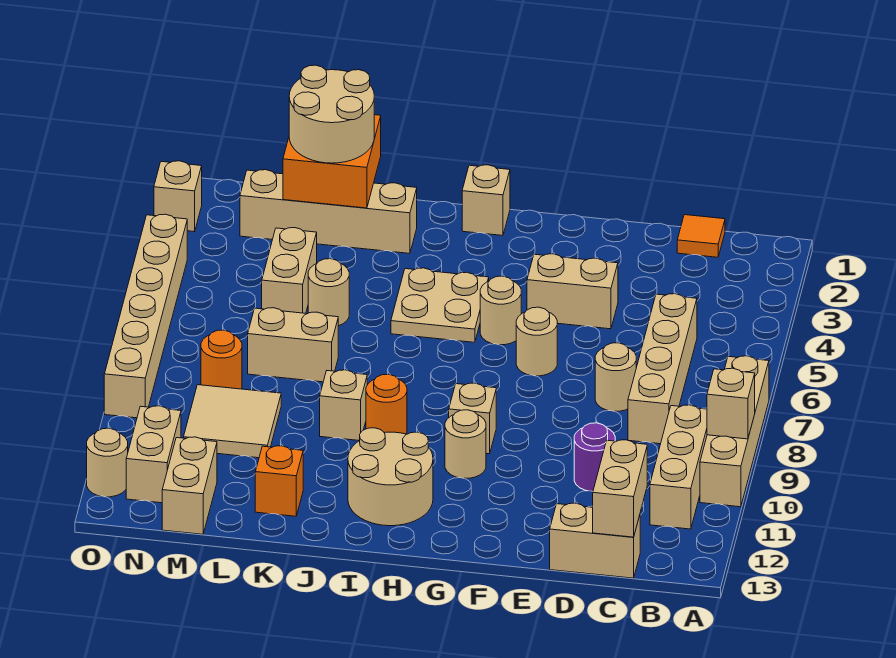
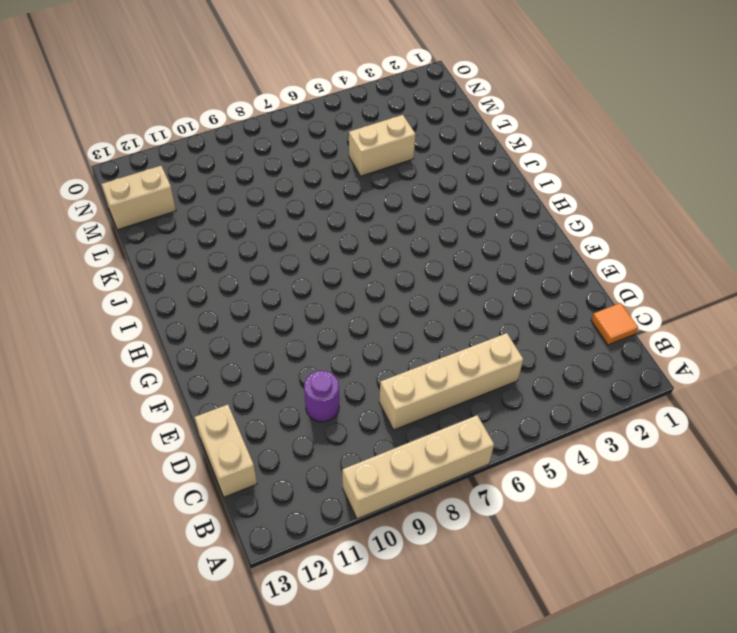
none -> tan brick B9:B11 level 1
none -> tan round brick D7 level 1
none -> tan brick E4:F4 level 1
none -> tan round brick F6 level 1

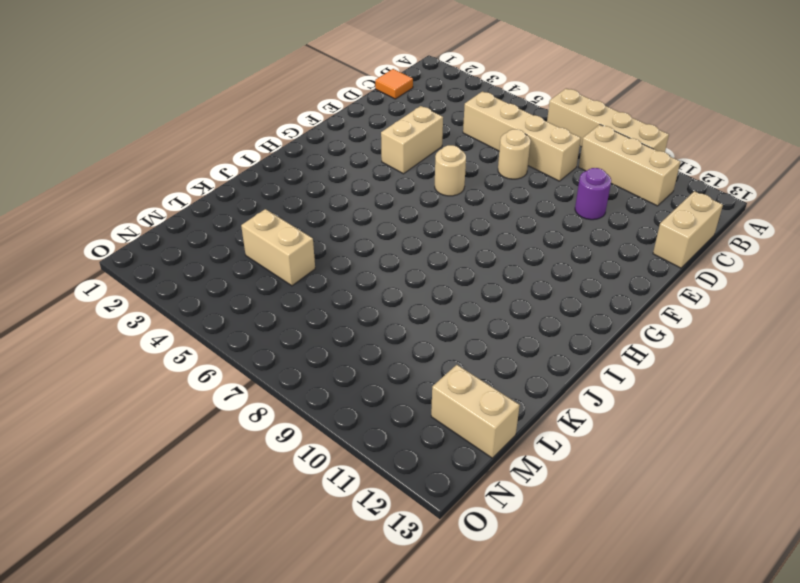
none -> tan round brick G5 level 1
none -> tan brick G9 level 1
none -> tan round brick G10 level 1
none -> tan brick H1 level 1

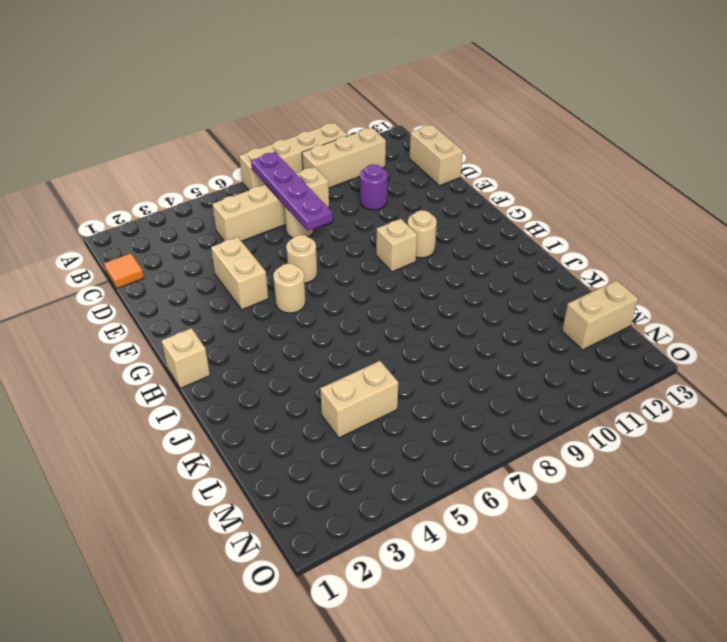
purple plate B7:E7 level 2 -> none
none -> tan plate H4:I5 level 1
none -> tan round brick H11:I12 level 1
none -> orange round brick I9 level 1
none -> tan brick J2:M2 level 1

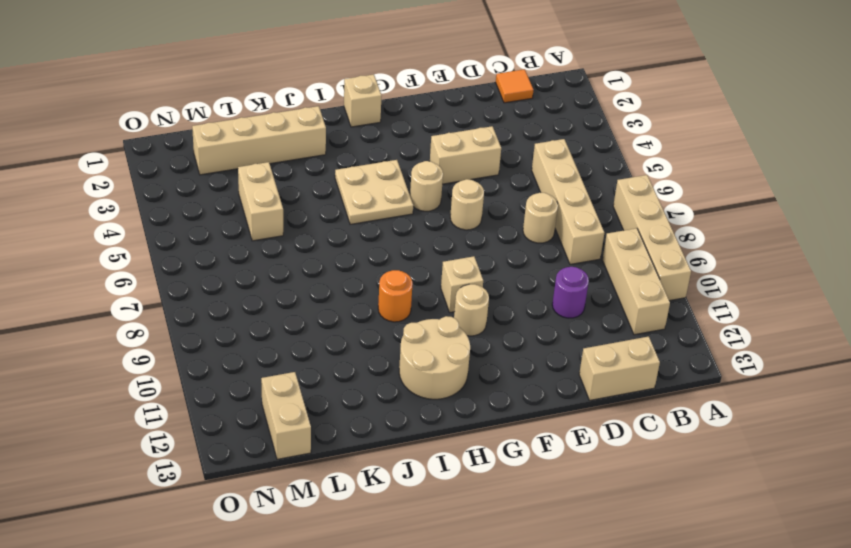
none -> tan brick J9 level 1
none -> tan round brick K5 level 1
none -> tan brick K7:L7 level 1
none -> orange brick K12 level 1

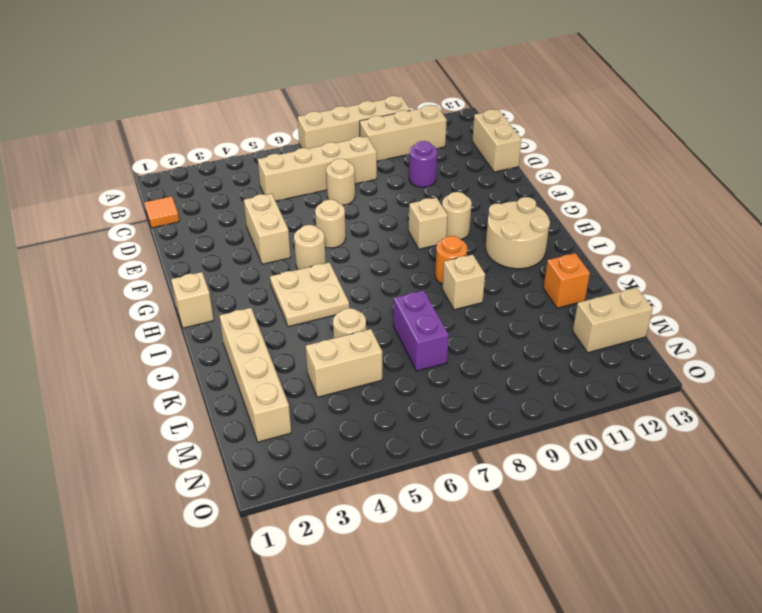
purple brick K7:L7 level 1 -> tan brick K7:L7 level 1
none -> tan tile L9:M10 level 1
none -> orange round brick M8 level 1
none -> tan brick N11:N12 level 1
none -> tan brick O2 level 1

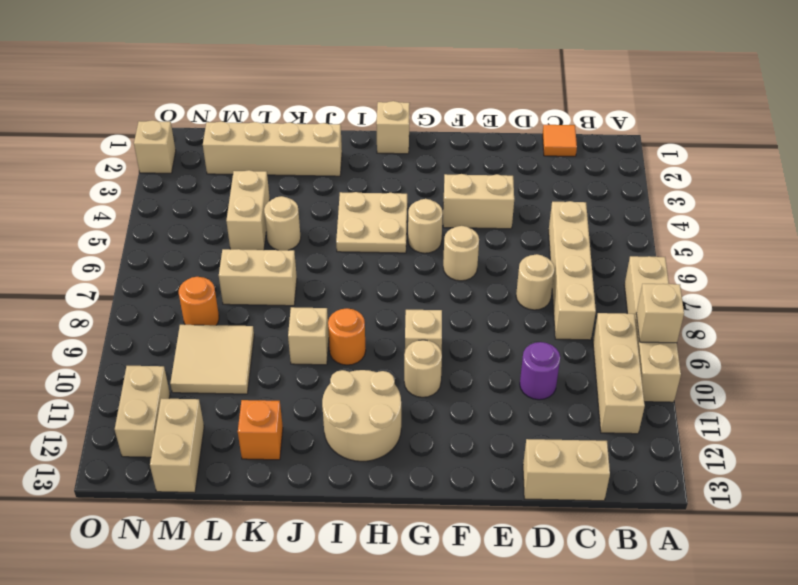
none -> tan brick O4:O9 level 1
none -> tan round brick O12 level 1
none -> tan brick C12:C13 level 2
none -> orange brick K1:L2 level 2

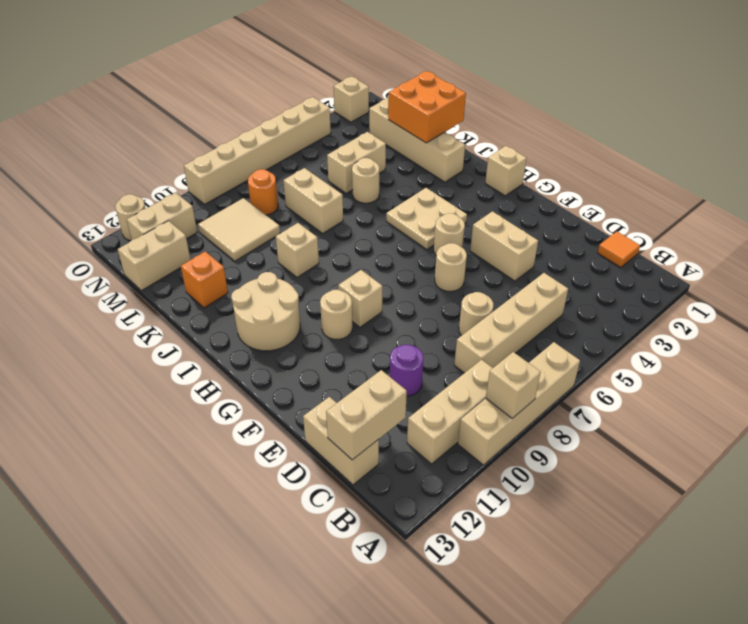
none -> orange round brick I9 level 1
none -> tan round brick K1:L2 level 3

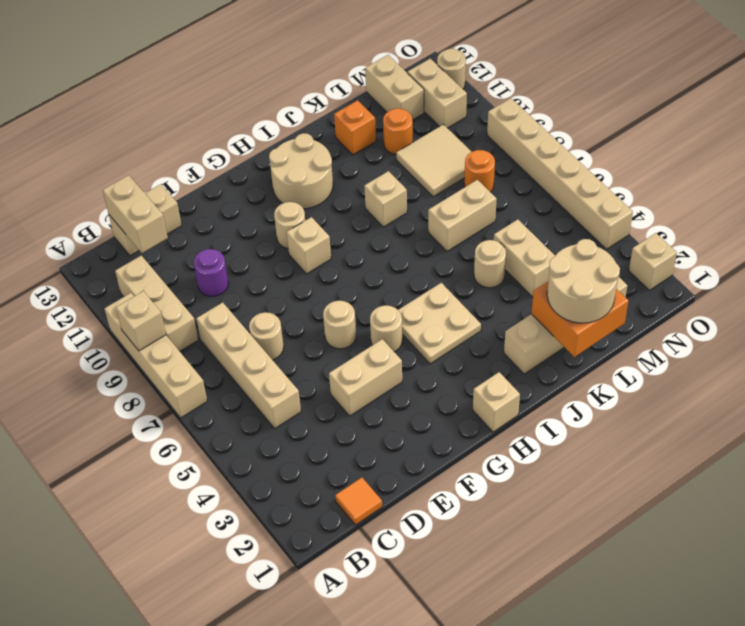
orange round brick L11 level 1 -> orange round brick I9 level 1

